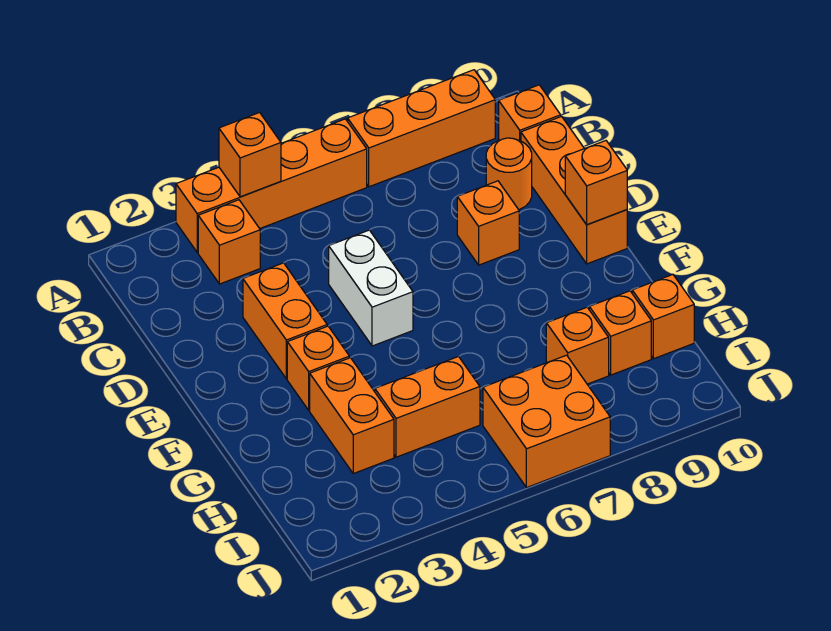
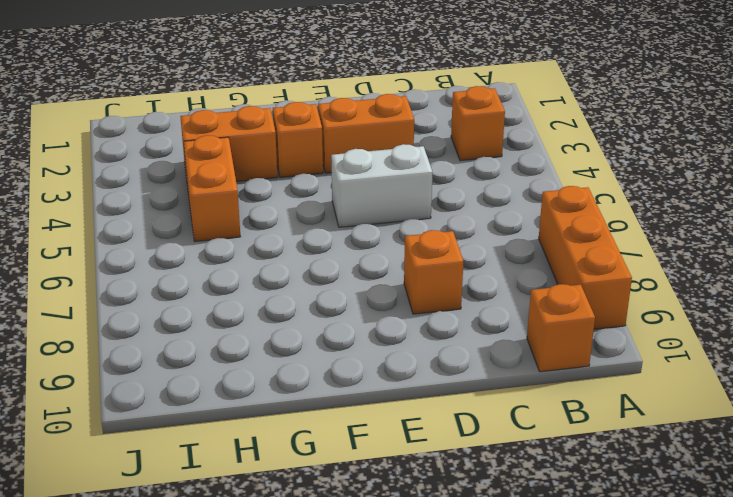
none -> orange brick A3:A6 level 1
none -> orange round brick C9 level 1
none -> orange brick C10:E10 level 1

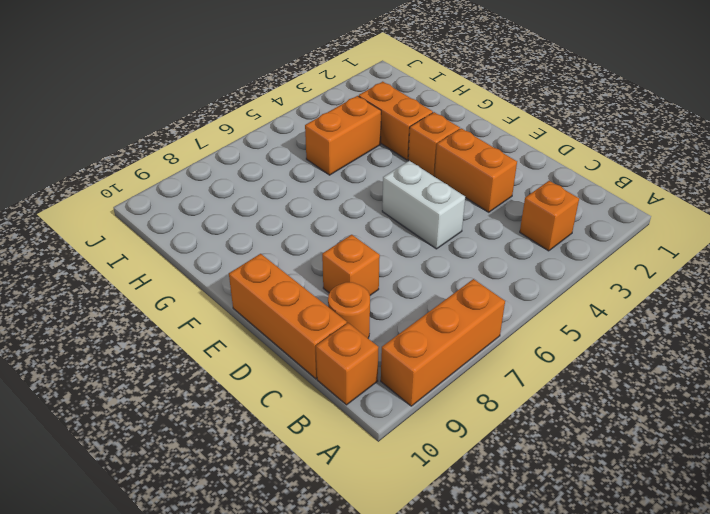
none -> orange brick A3:A6 level 1
none -> orange brick H8 level 1
none -> orange brick H9 level 1

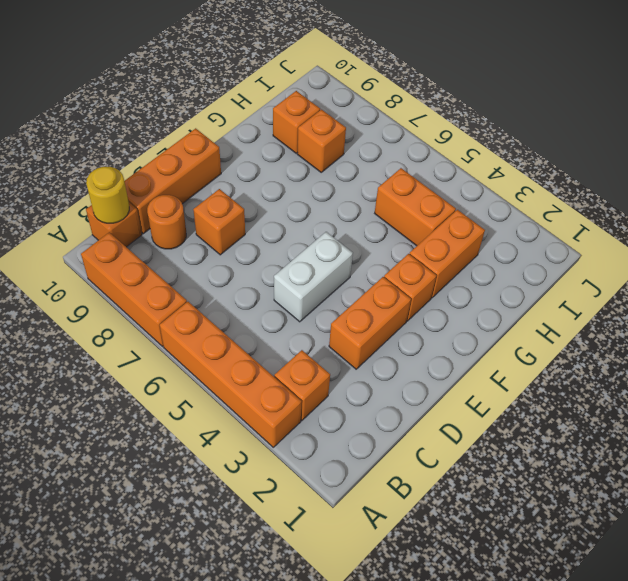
yellow round brick B10 level 2 -> none
none -> orange brick H10 level 1
none -> orange brick I6:J7 level 1
none -> orange brick A4 level 2

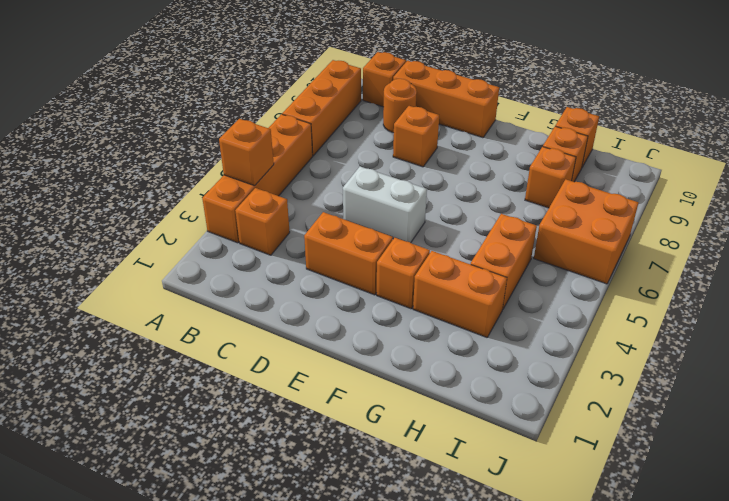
none -> orange brick E10 level 2

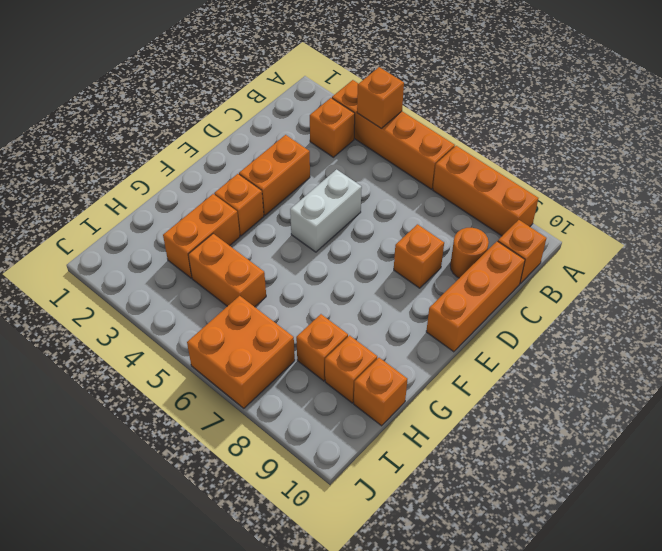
none -> orange brick E10 level 2

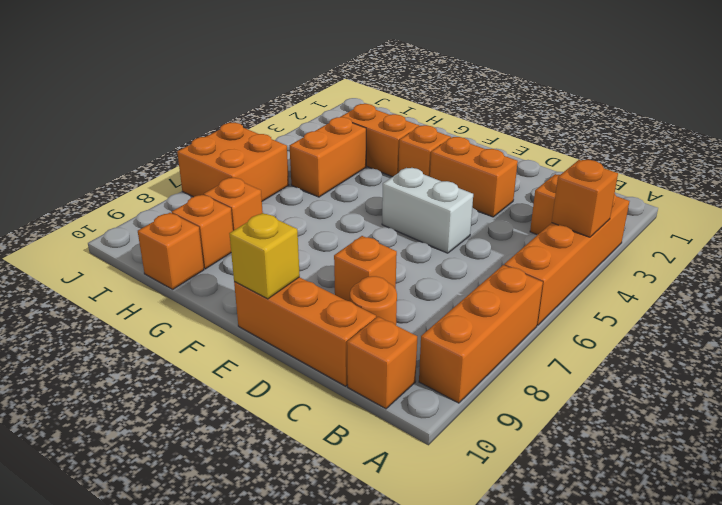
yellow brick E10 level 2 -> orange brick E10 level 2

